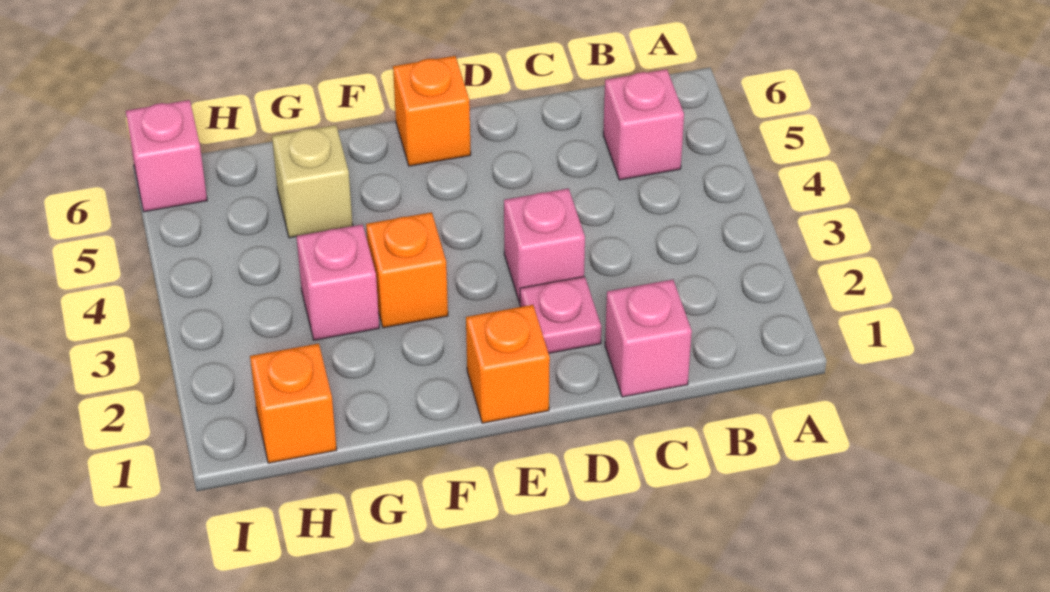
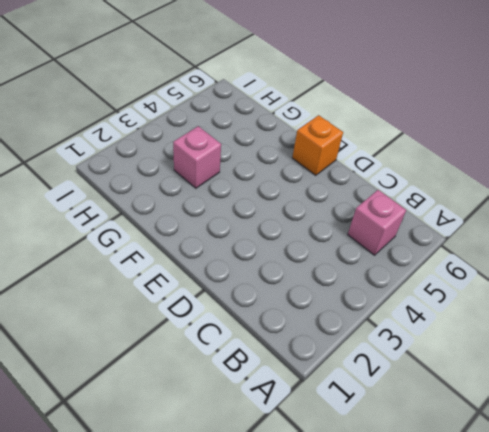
none -> pink brick C1 level 1
none -> pink plate D2 level 1

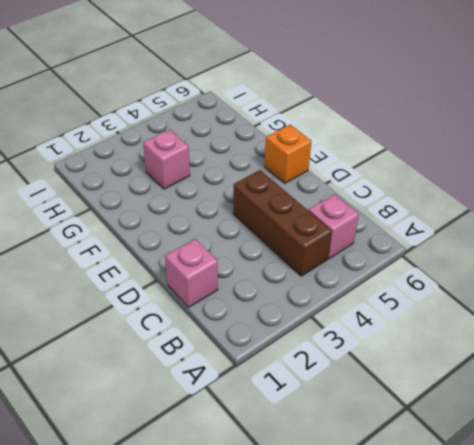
brown brick B4:D4 level 1 -> none
none -> pink plate D2 level 1
none -> pink brick D3 level 1

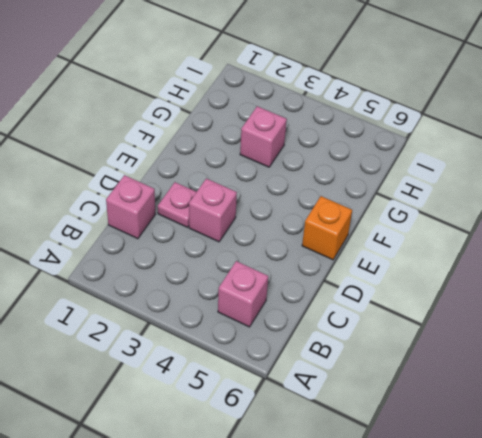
none -> orange brick E1 level 1
none -> orange brick F3 level 1

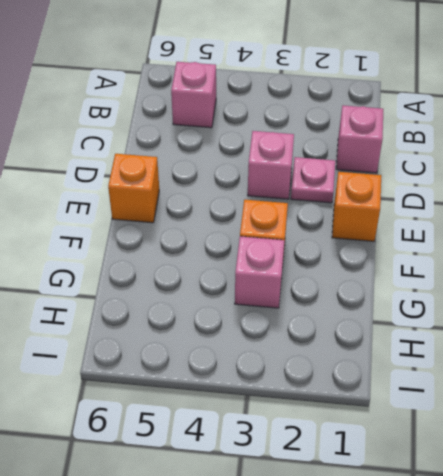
none -> tan brick G5 level 1
none -> orange brick H1 level 1

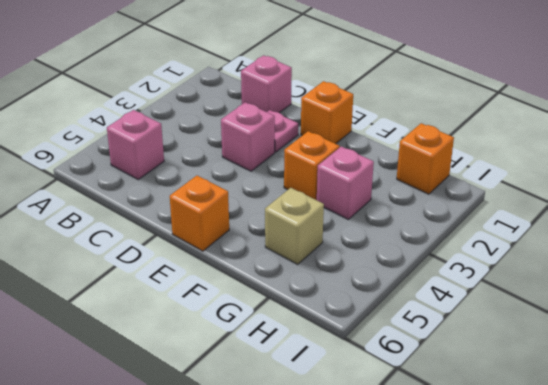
none -> pink brick I6 level 1

